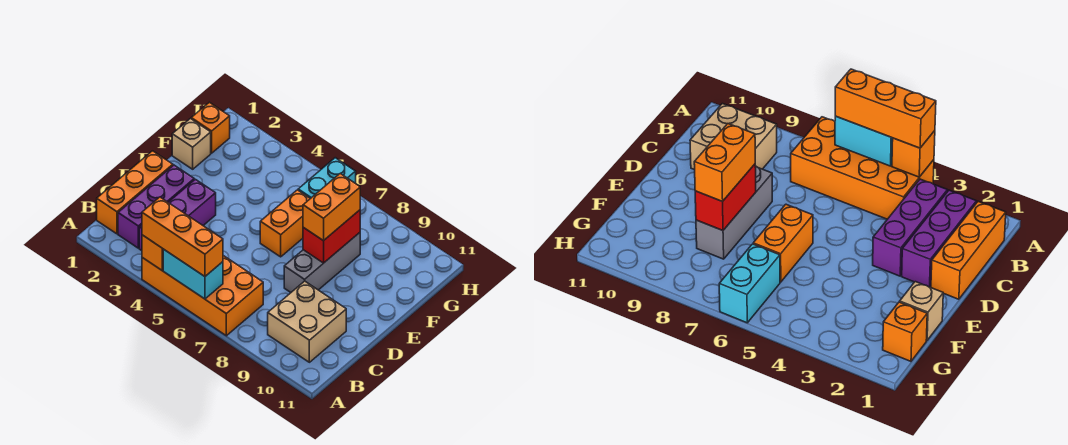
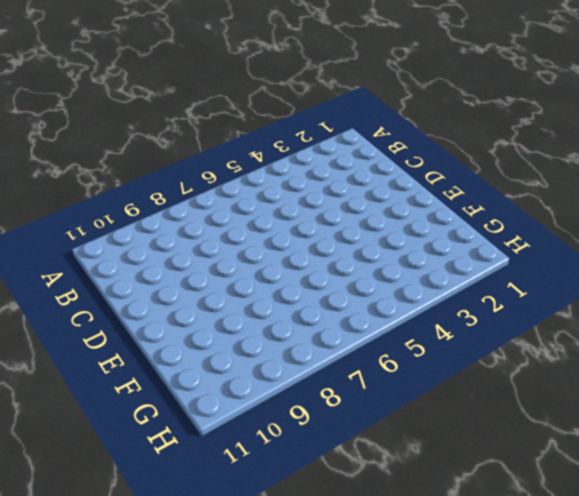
none -> orange brick A4:B7 level 1
none -> orange brick B1:D1 level 1
none -> purple brick B2:D2 level 1

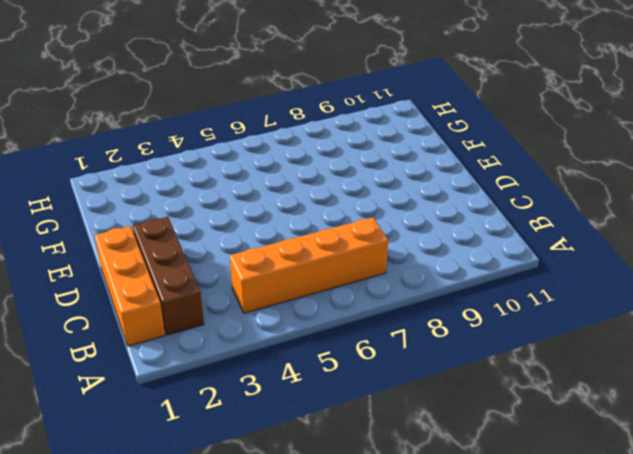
brown brick B2:D2 level 1 -> purple brick B2:D2 level 1
orange brick B4:B7 level 1 -> orange brick A4:B7 level 1
none -> purple brick B3:D3 level 1
none -> tan brick B9:C10 level 1
none -> grey brick D8:F8 level 1

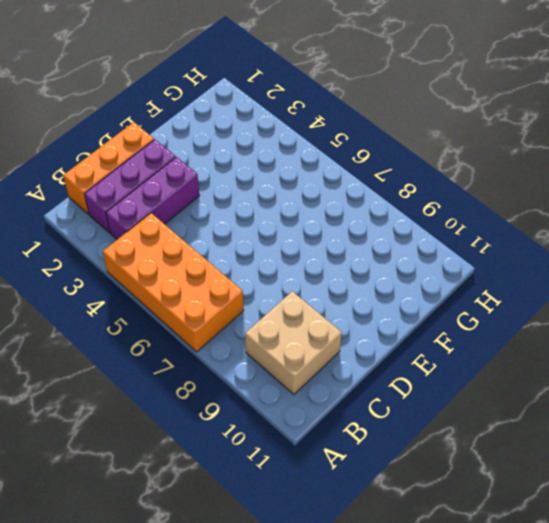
none -> grey brick D8:F8 level 1
none -> orange brick E6:F6 level 1
none -> tan brick F1 level 1

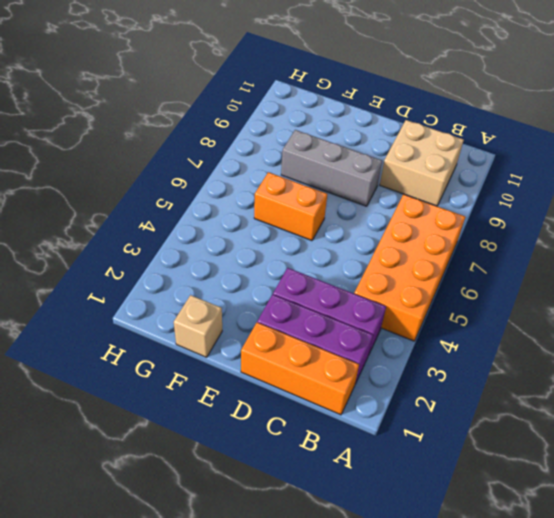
none -> orange brick G1 level 1
none -> cyan brick G6:H6 level 1
none -> orange brick A4 level 2

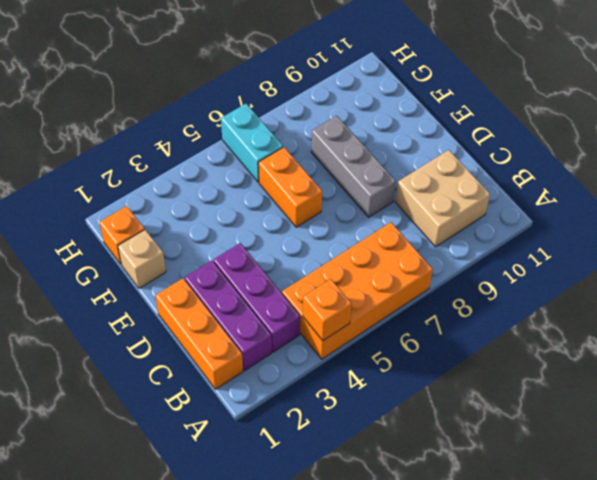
none -> cyan brick A5:A6 level 2
none -> red brick E8:F8 level 2
none -> orange brick A4:A6 level 3

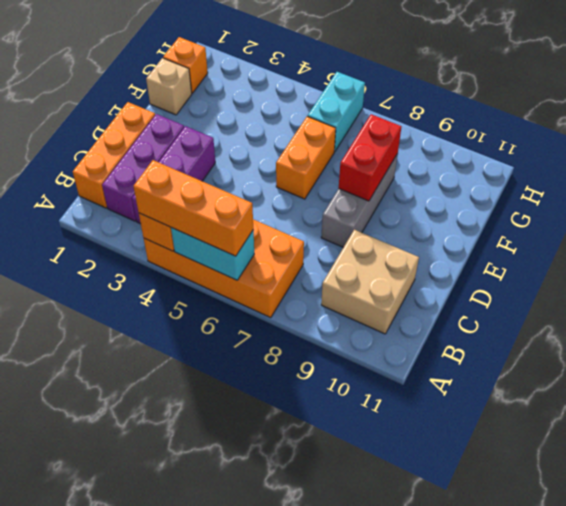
none -> orange brick E8:F8 level 3

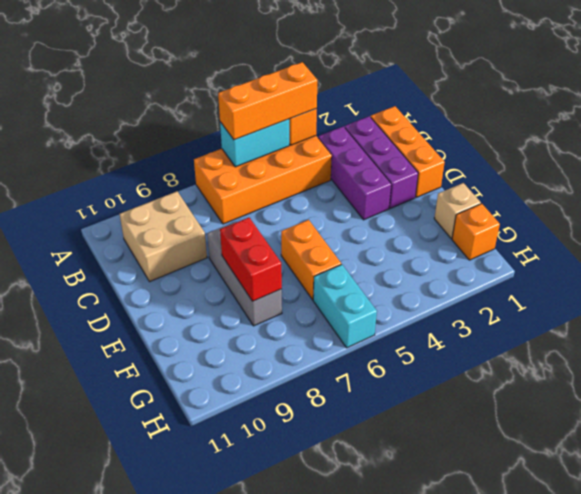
none -> orange brick E8:F8 level 3

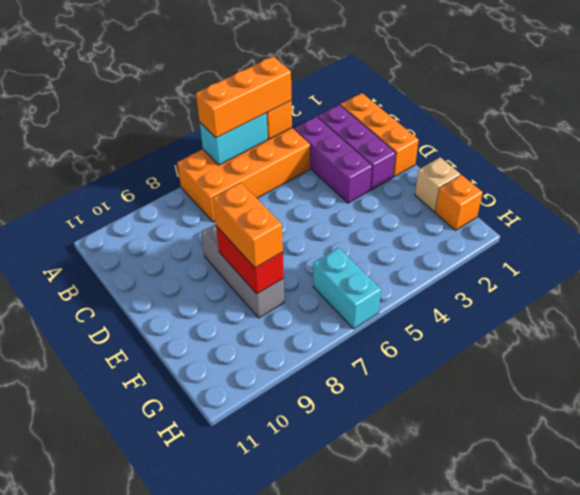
none -> tan brick B9:C10 level 1
none -> orange brick E6:F6 level 1

